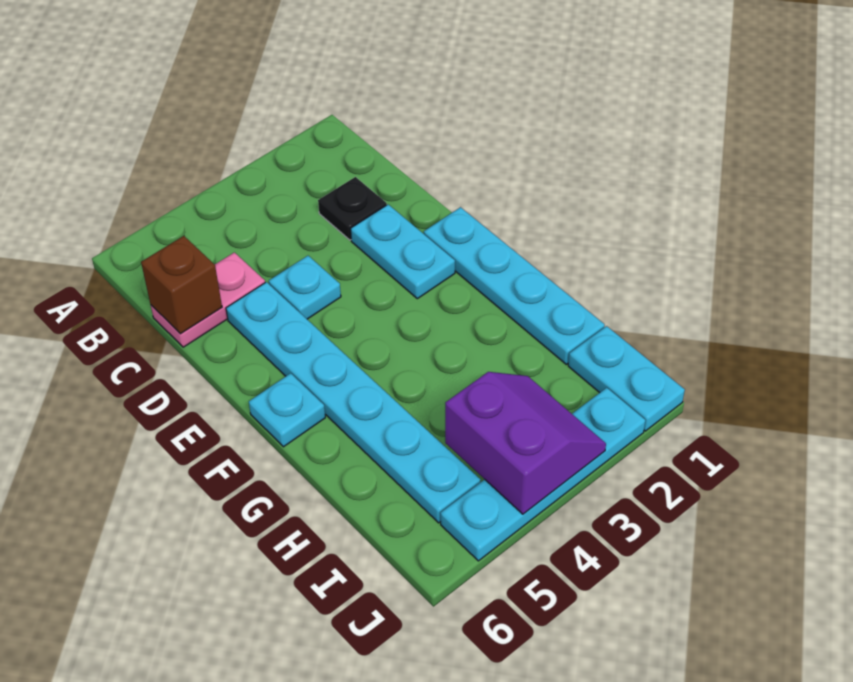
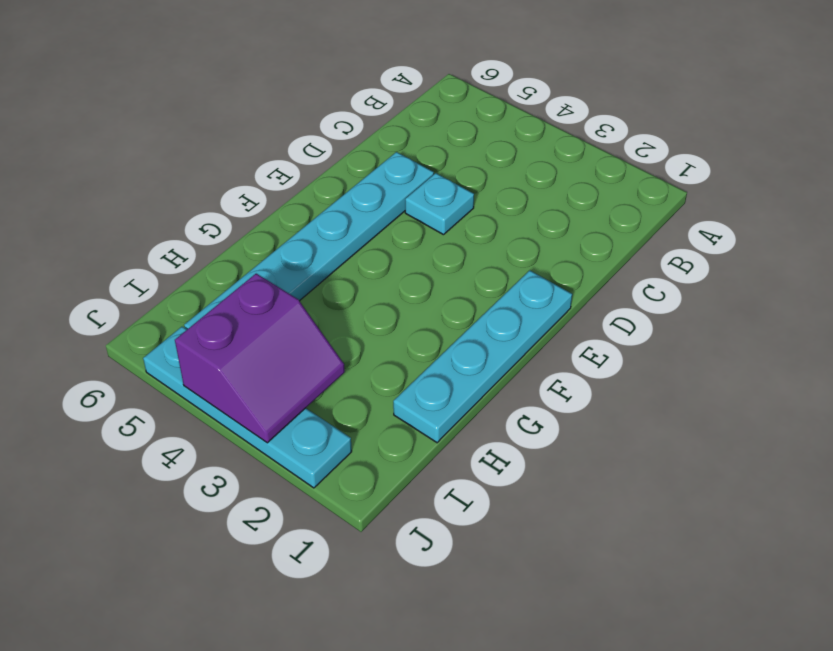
none -> black plate C2 level 1
none -> pink plate C5:C6 level 1

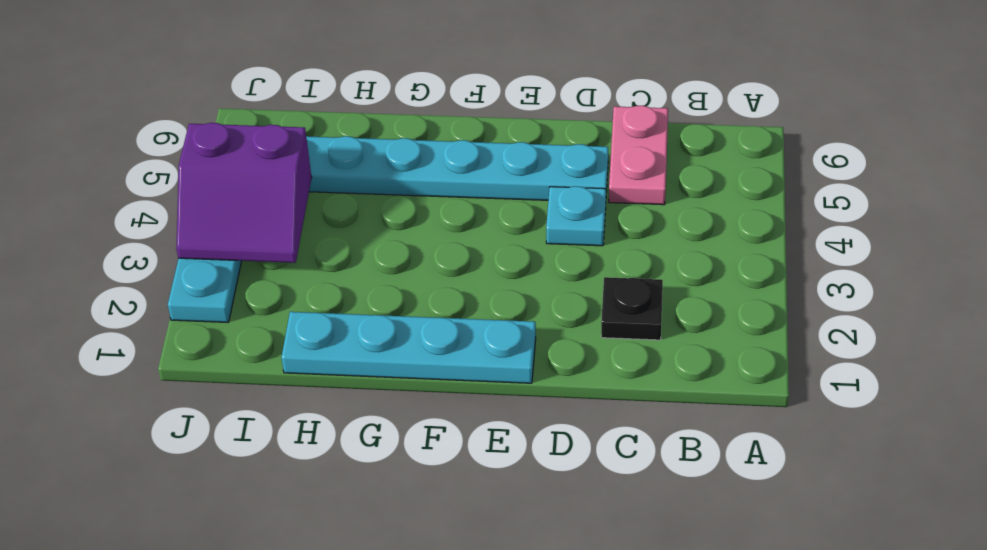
none -> cyan plate D2:E2 level 1
none -> cyan plate F6 level 1

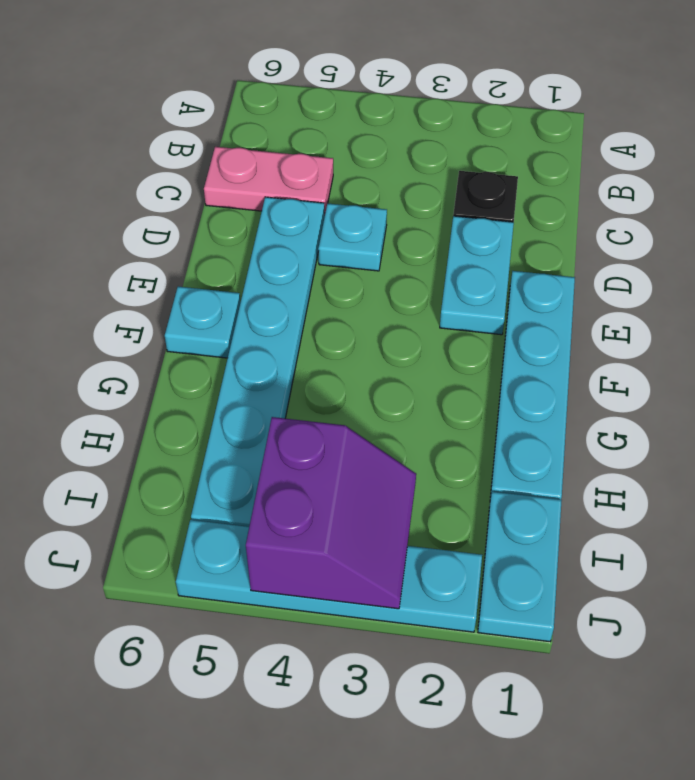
none -> brown brick C6 level 2

